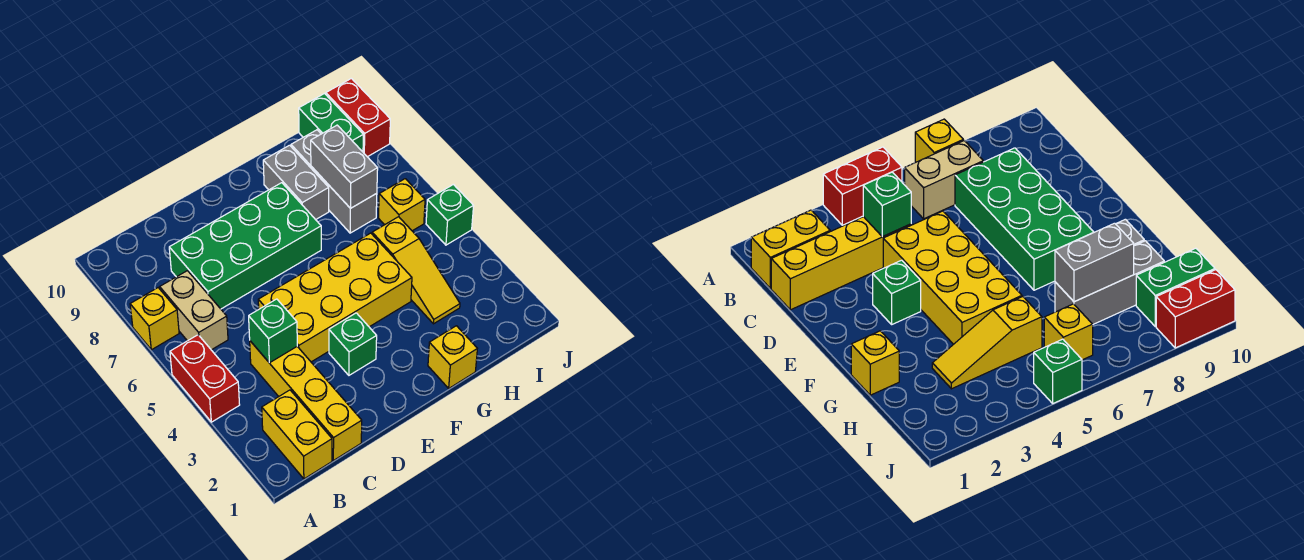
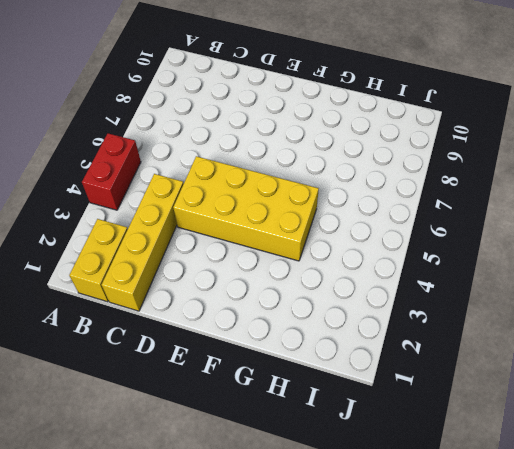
none -> yellow brick A7 level 1
none -> tan brick B6:B7 level 1
none -> green brick C7:F8 level 1

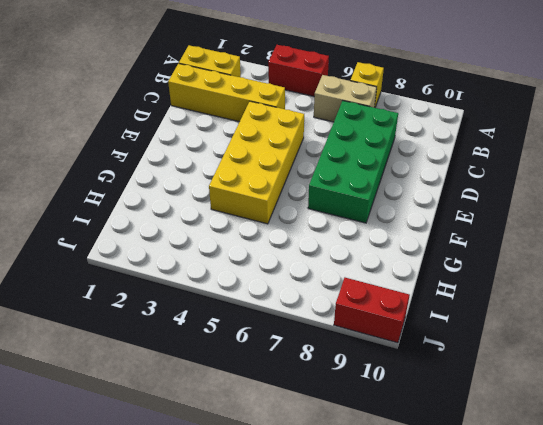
none -> green brick E3 level 1
none -> yellow brick G1 level 1
none -> grey brick G8:G9 level 1

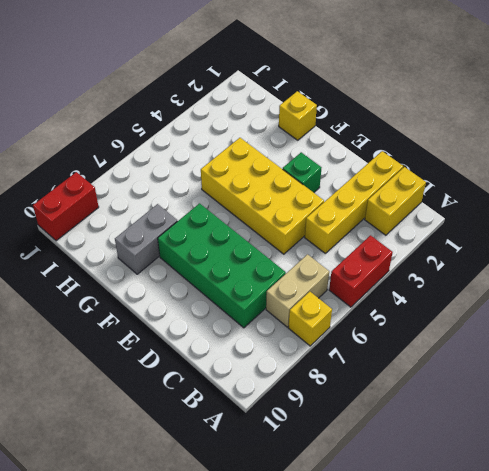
none -> yellow slope H3:H5 level 1 top 5
none -> grey brick H7:H9 level 1
none -> yellow brick I6 level 1

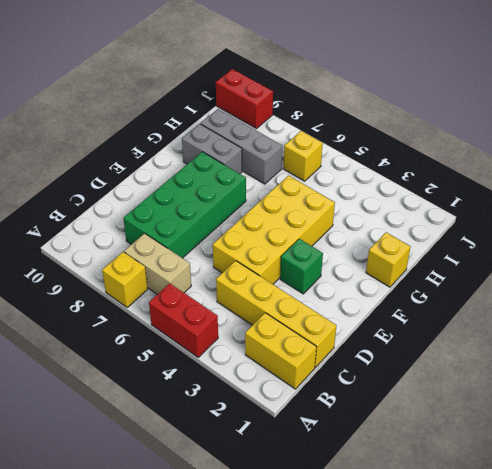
none -> yellow slope H3:H5 level 1 top 5
none -> green brick I9:I10 level 1
none -> green brick J5 level 1

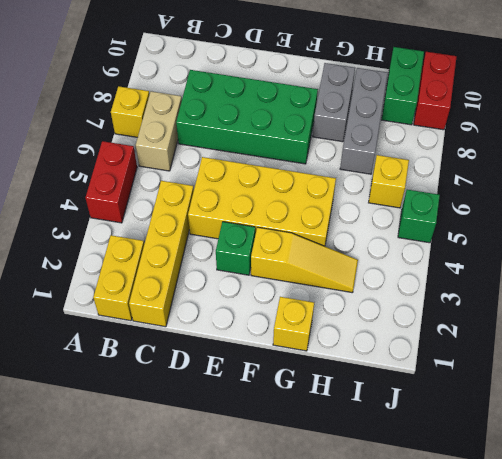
yellow slope F3:H3 level 1 top F -> yellow slope H3:H5 level 1 top 5
none -> green brick C4 level 2
none -> grey brick H7:H8 level 2

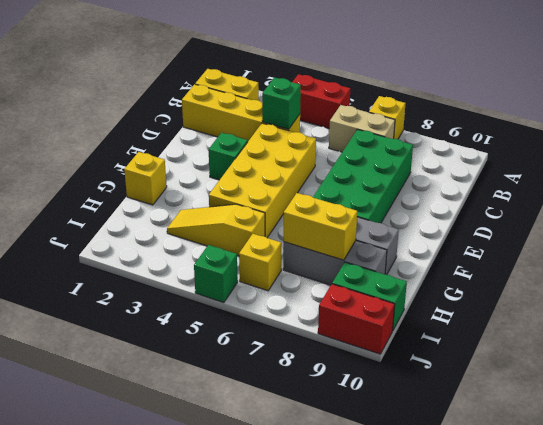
yellow brick H7:H8 level 2 -> grey brick H7:H8 level 2

